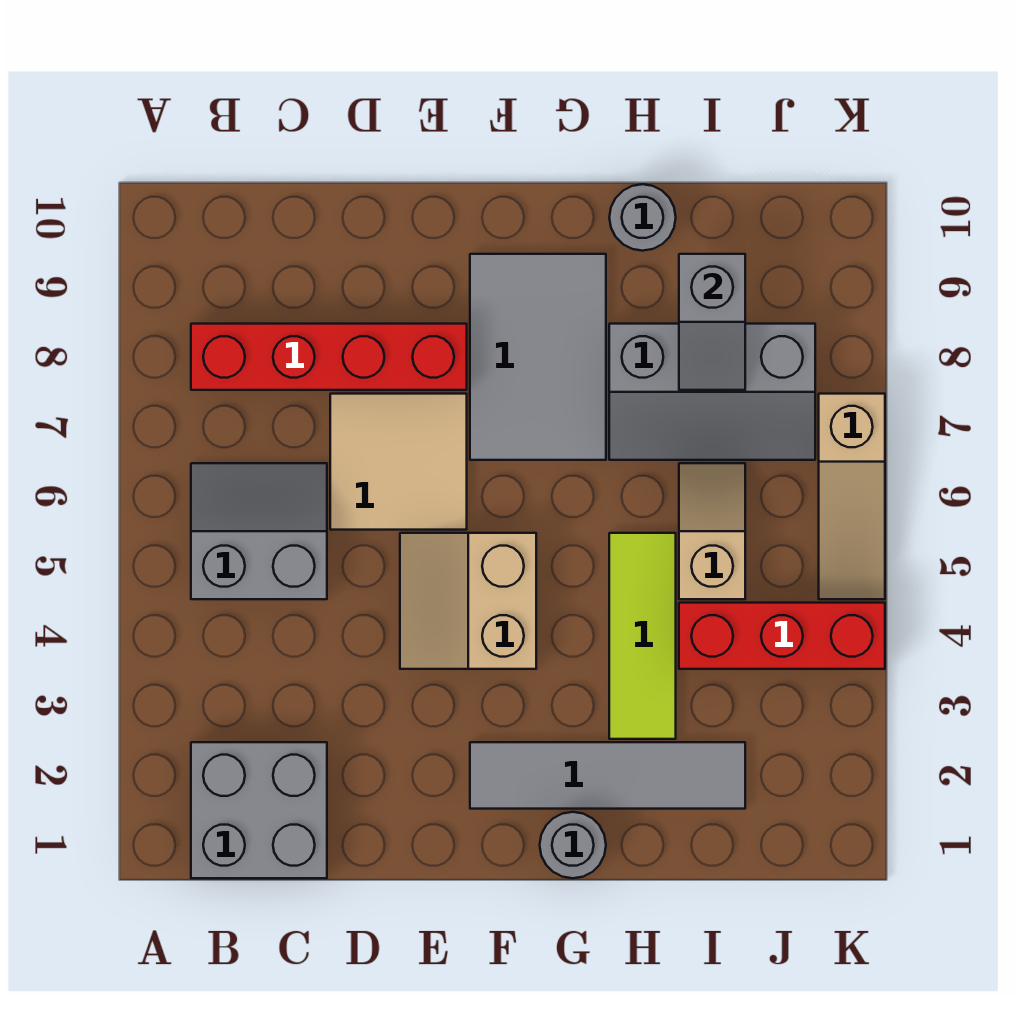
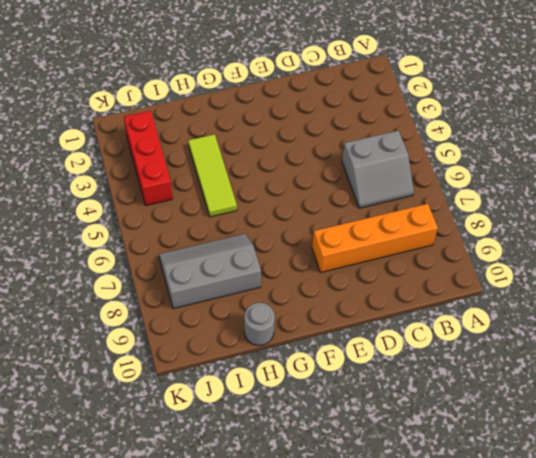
orange brick B8:E8 level 1 -> red brick B8:E8 level 1
red brick J2:J4 level 1 -> red brick I4:K4 level 1
none -> grey brick B1:C2 level 1
none -> tan tile D6:E7 level 1
none -> tan slope E4:F5 level 1 top F

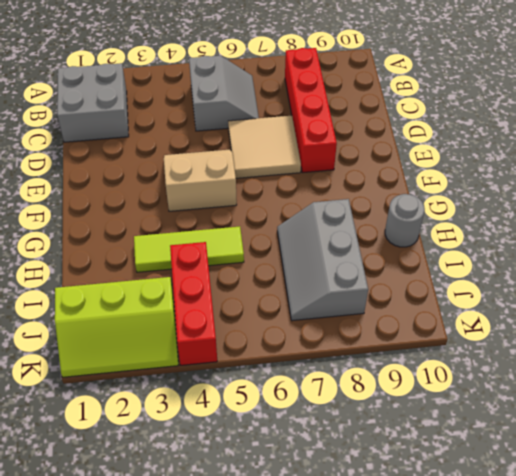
lime slope J1:K3 level 1 top J -> none
none -> grey tile F2:I2 level 1
none -> grey tile F7:G9 level 1
none -> grey round brick G1 level 1

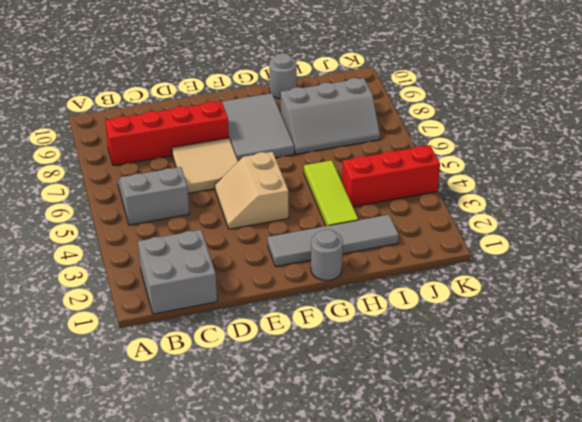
none -> tan slope I5:I6 level 1 top 5
none -> tan slope K5:K7 level 1 top 7
none -> grey slope I8:I9 level 2 top 9

